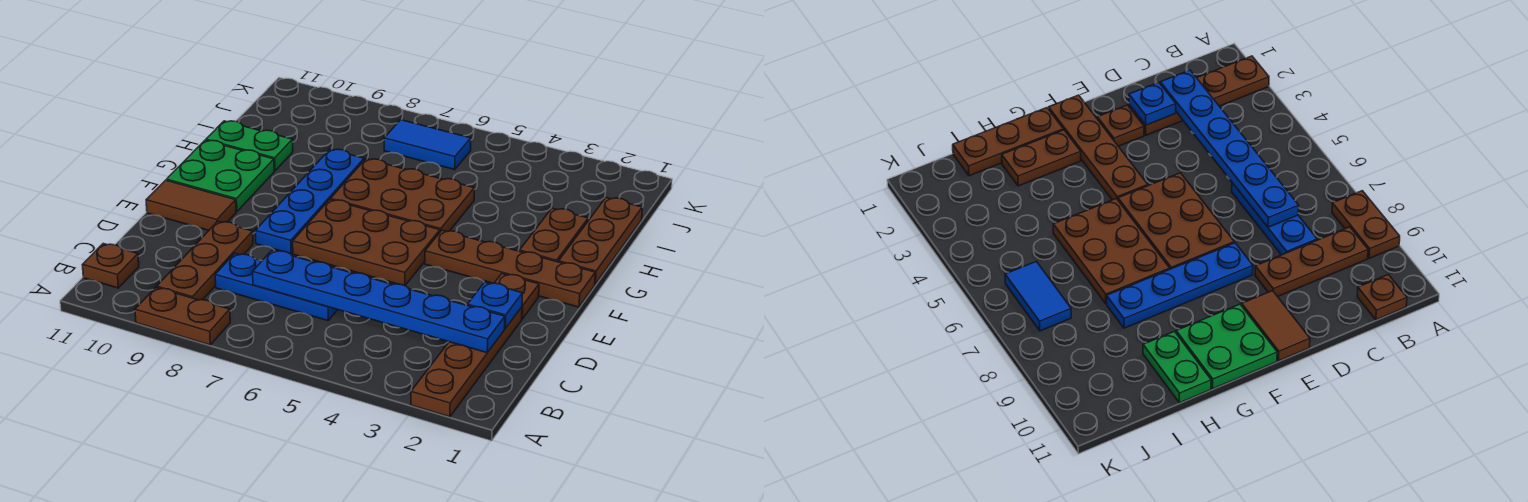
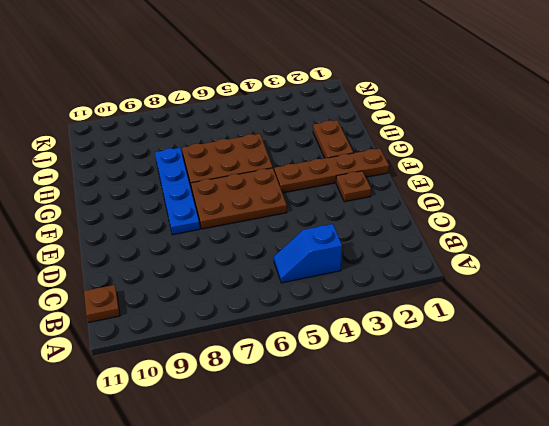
blue slope B4:B5 level 1 top 4 -> none
none -> brown plate A2:D2 level 1
none -> brown plate A8:A9 level 1
none -> brown plate B9:D9 level 1

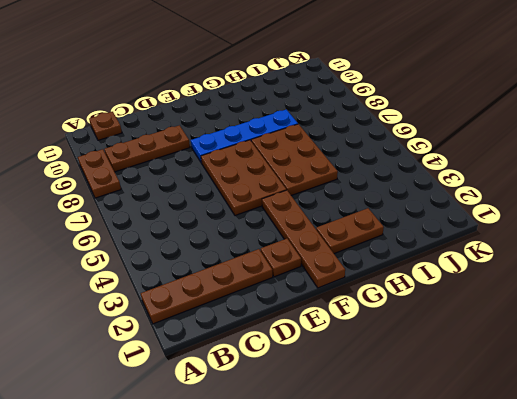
none -> blue plate C6:C8 level 1
none -> brown tile E10:E11 level 1
none -> green plate F10:G11 level 1

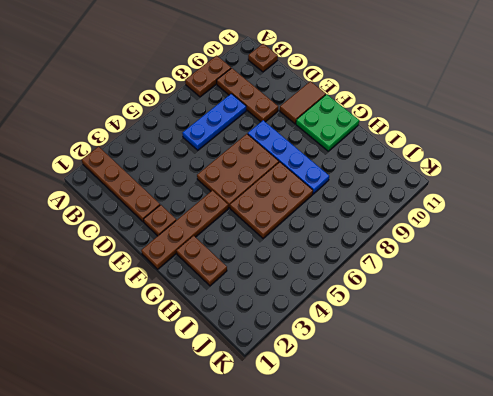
none -> brown plate G1:I1 level 1
none -> green plate H10:H11 level 1
none -> blue tile J6:J7 level 1

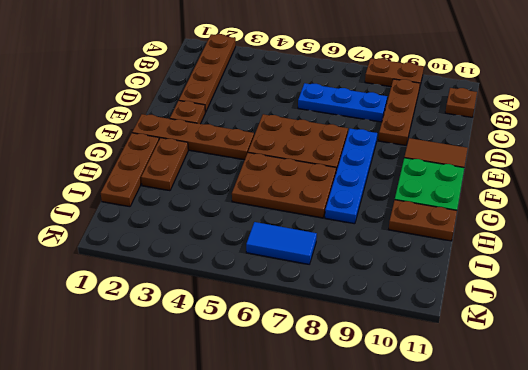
brown plate H10:H11 level 1 -> green plate H10:H11 level 1
none -> blue plate C2:C7 level 2
none -> blue plate D2 level 2

